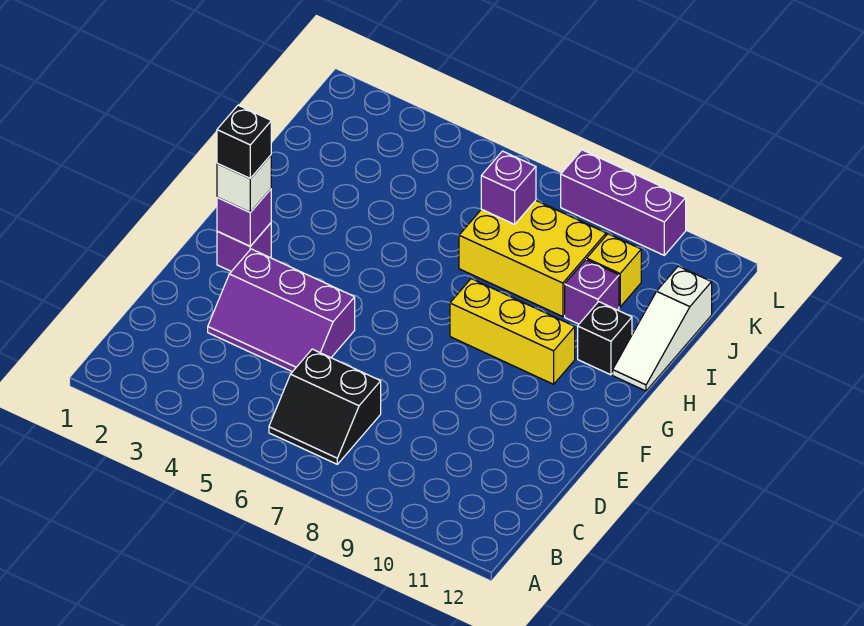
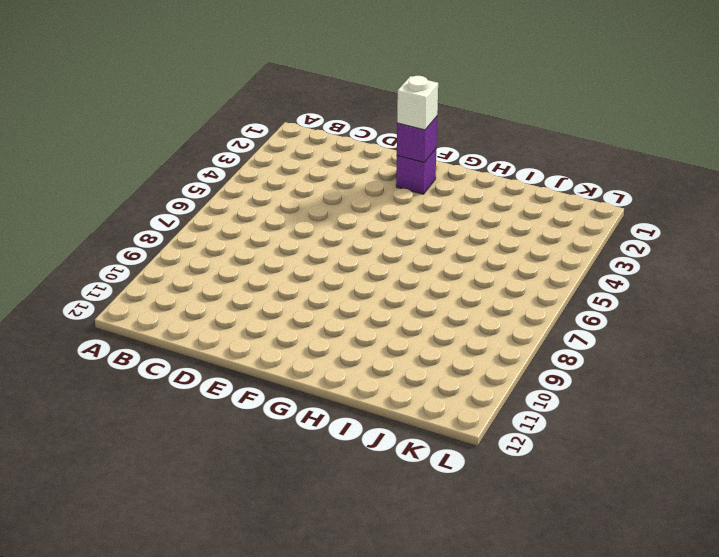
none -> black slope B6:C7 level 1 top C
none -> purple slope D3:E5 level 1 top E
none -> yellow brick G8:G10 level 1

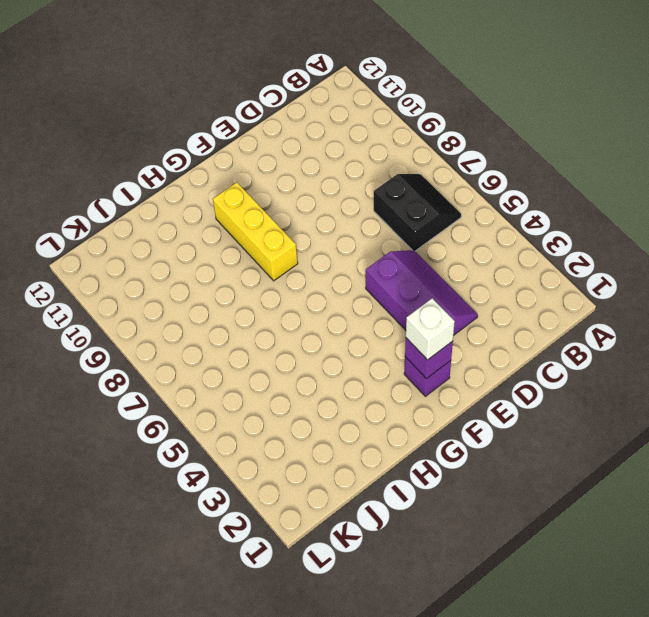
none -> black brick H11 level 1
none -> white slope H12:J12 level 1 top J
none -> yellow brick I7:J9 level 1

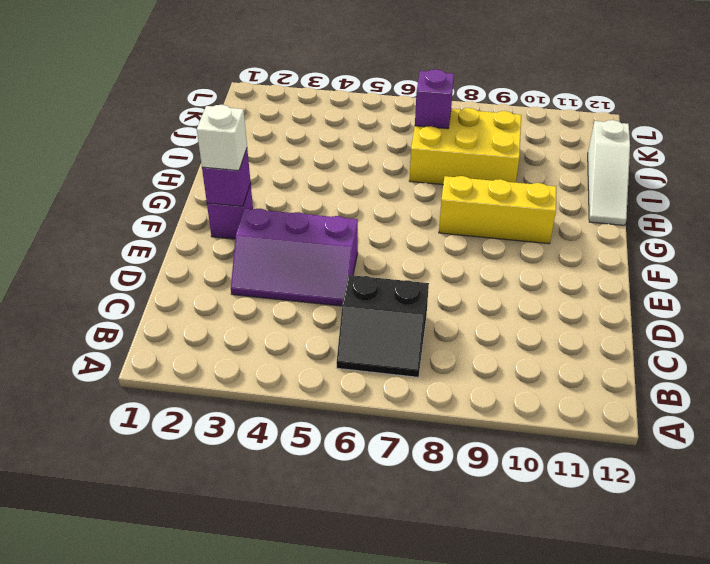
none -> black brick H11 level 1
none -> purple brick I10 level 1
none -> yellow brick J10 level 1

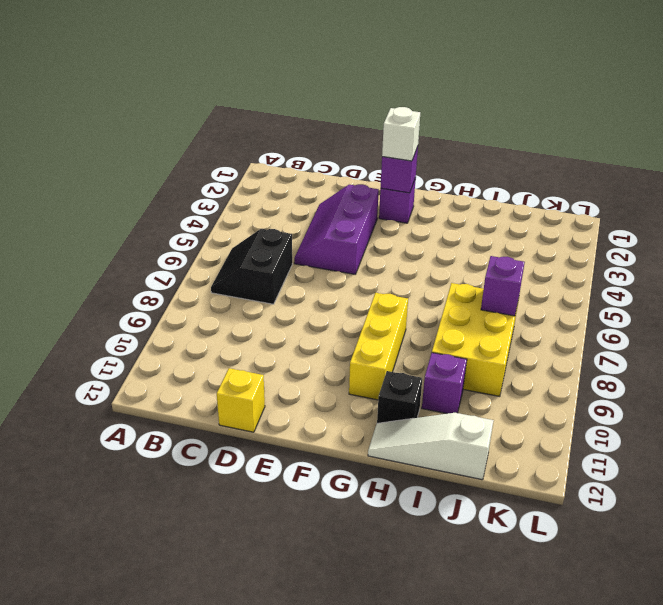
yellow brick D12 level 1 -> yellow brick J10 level 1
none -> purple brick L8:L10 level 1
none -> black brick F2 level 4

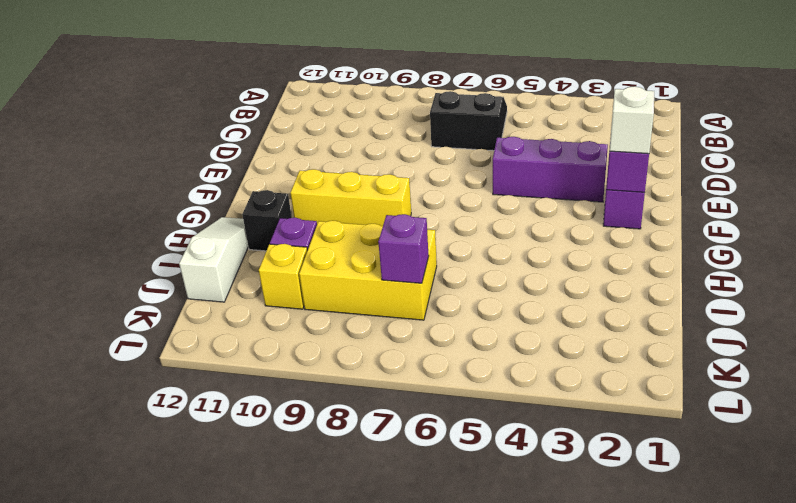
none -> purple brick L8:L10 level 1
none -> black brick F2 level 4

